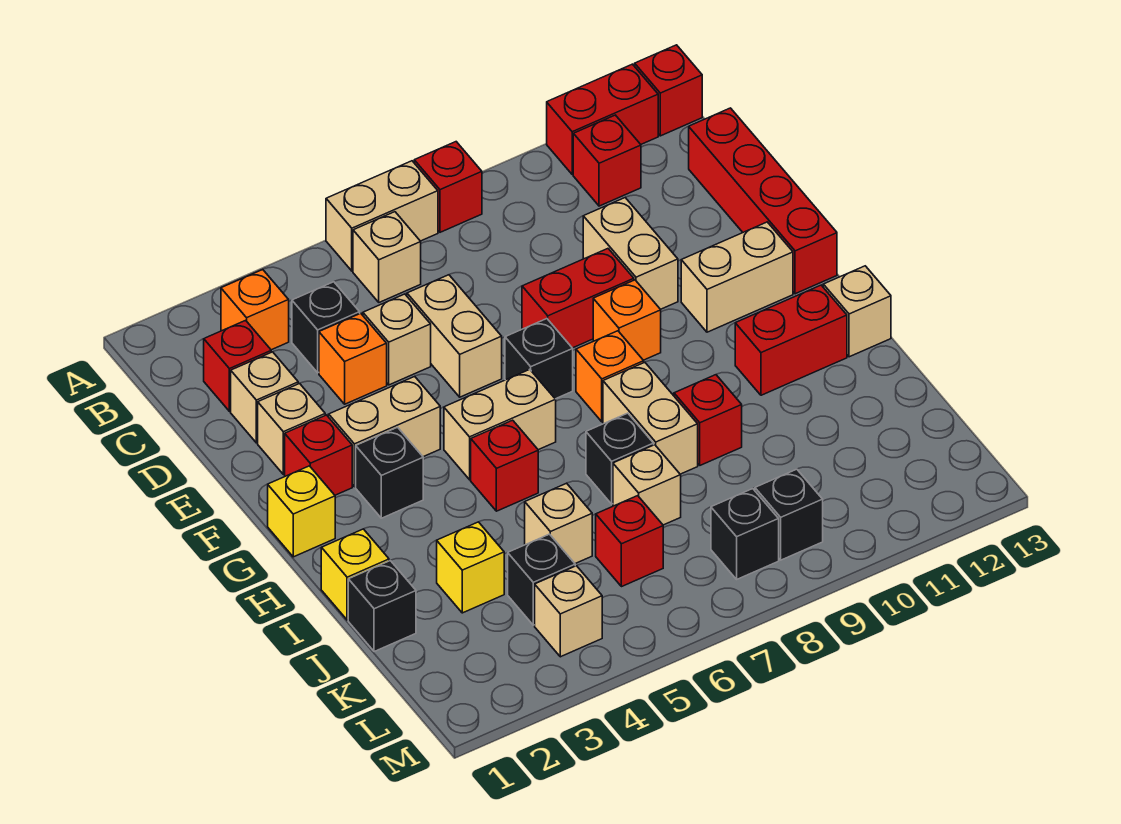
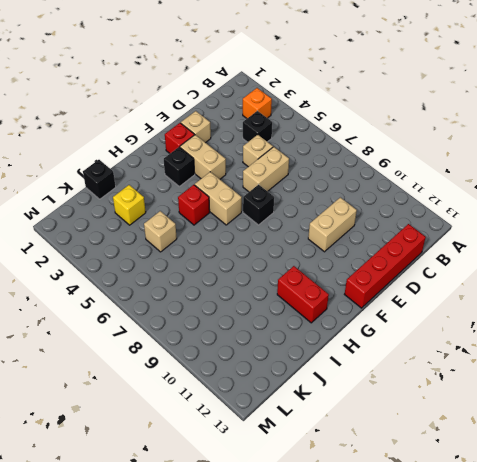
none -> tan brick A6:A7 level 1
none -> red brick A8 level 1
none -> red brick A11:A12 level 1
none -> red brick A13 level 1

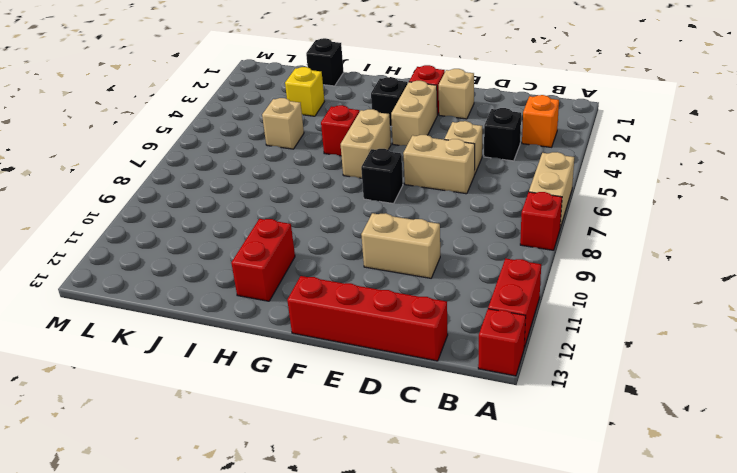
none -> tan brick B6 level 1
none -> red brick B11 level 1
none -> red brick C2 level 1
none -> tan brick D2 level 1

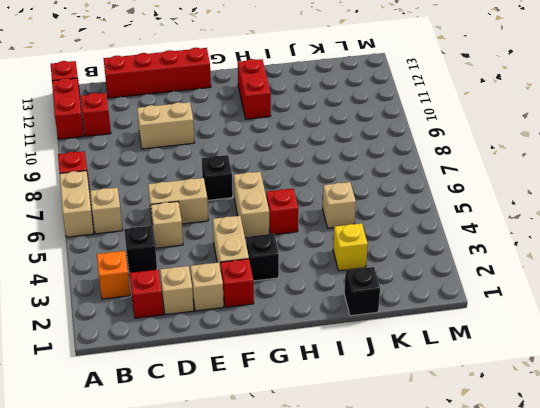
none -> orange brick D4 level 1
none -> red brick E8:E9 level 1
none -> orange brick F9 level 1
none -> tan brick F11:F12 level 1

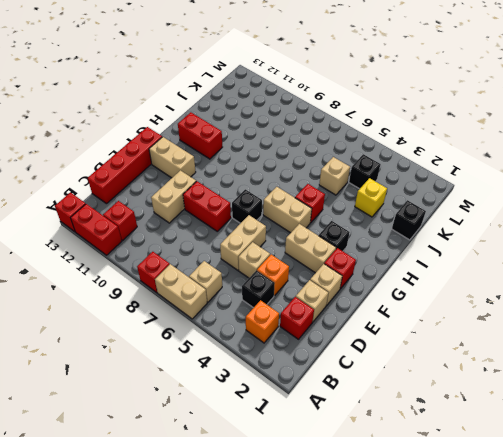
none -> orange brick F9 level 1
none -> yellow brick G1 level 1
none -> orange brick G8 level 1
none -> tan brick H8:I8 level 1

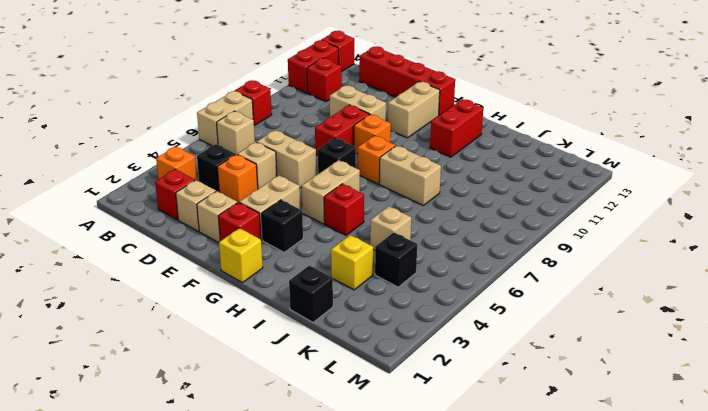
none -> tan brick H13 level 1
none -> yellow brick I1 level 1
none -> black brick I7 level 1
none -> red brick I9 level 1

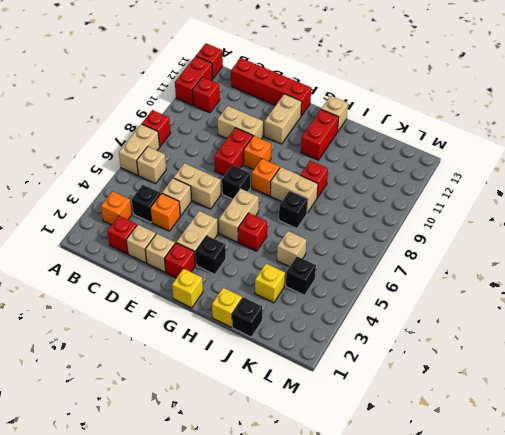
none -> tan brick J7 level 1
none -> red brick K6 level 1
none -> tan brick L4 level 1
none -> black brick L8 level 1

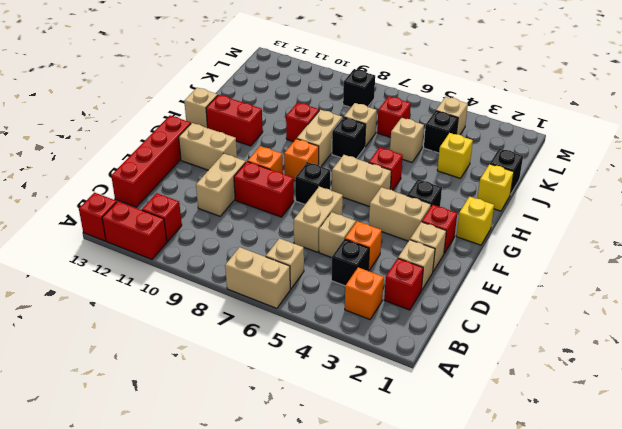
none -> red brick A8 level 1
none -> black brick L9 level 1

